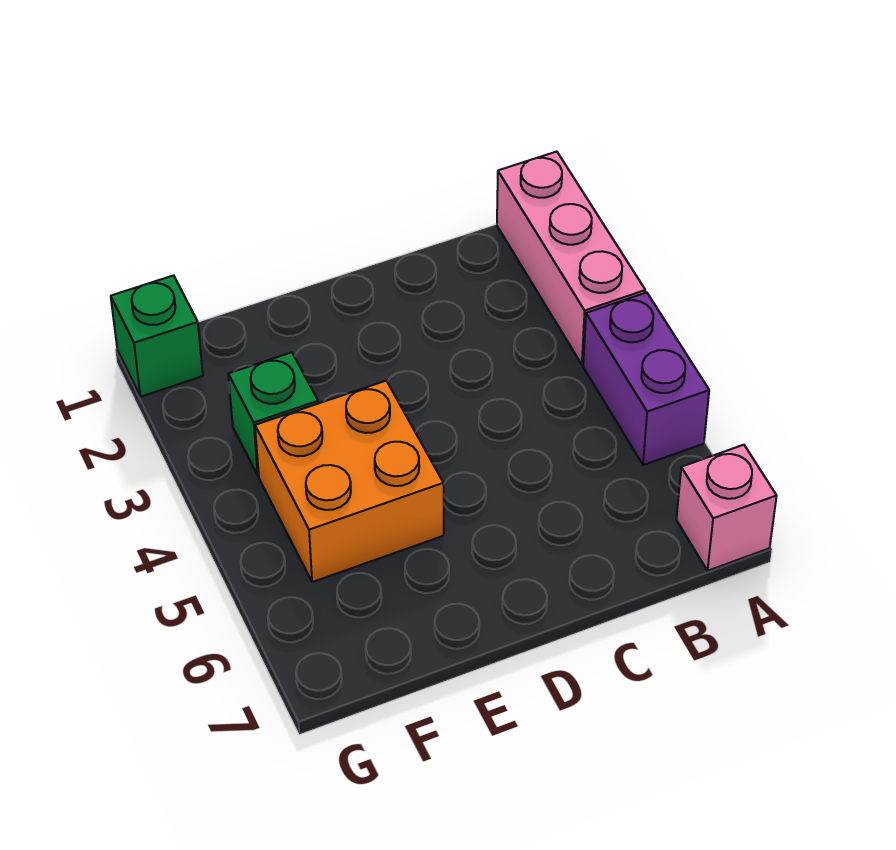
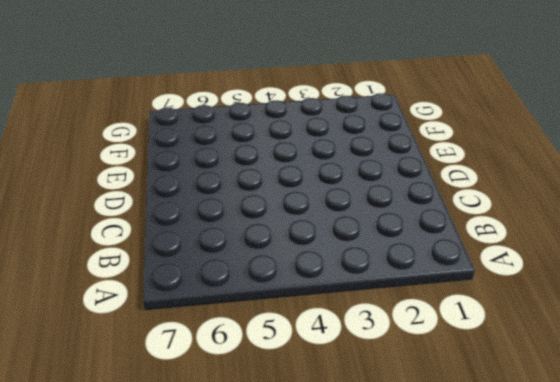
none -> pink brick A1:A3 level 1
none -> purple brick A4:A5 level 1

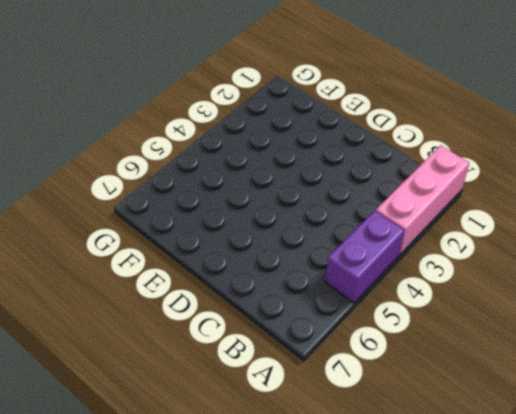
none -> pink brick A7 level 1
none -> orange brick E4:F5 level 1

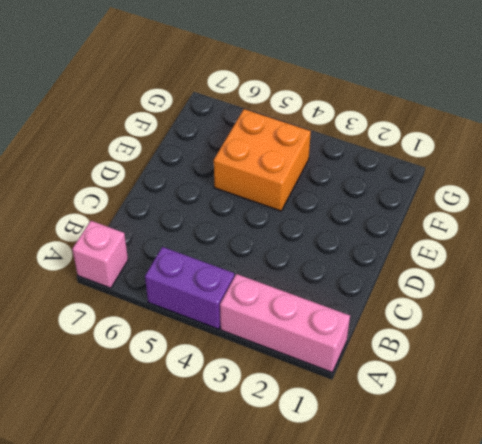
none -> green brick F3 level 1
none -> green brick G1 level 1

